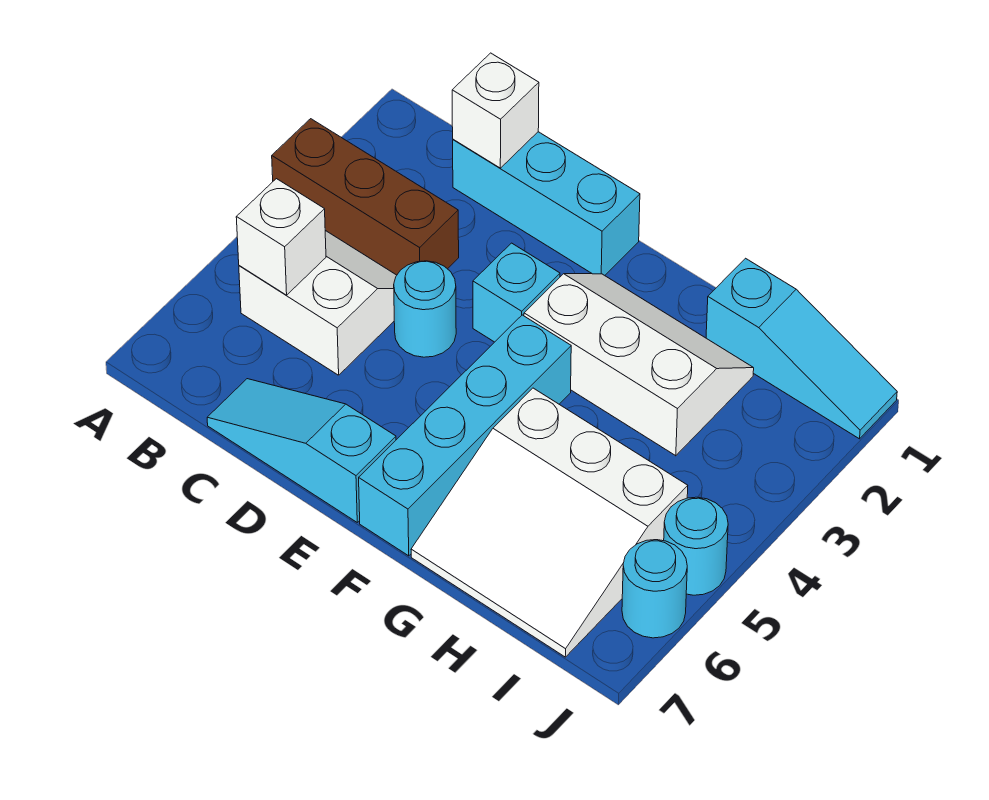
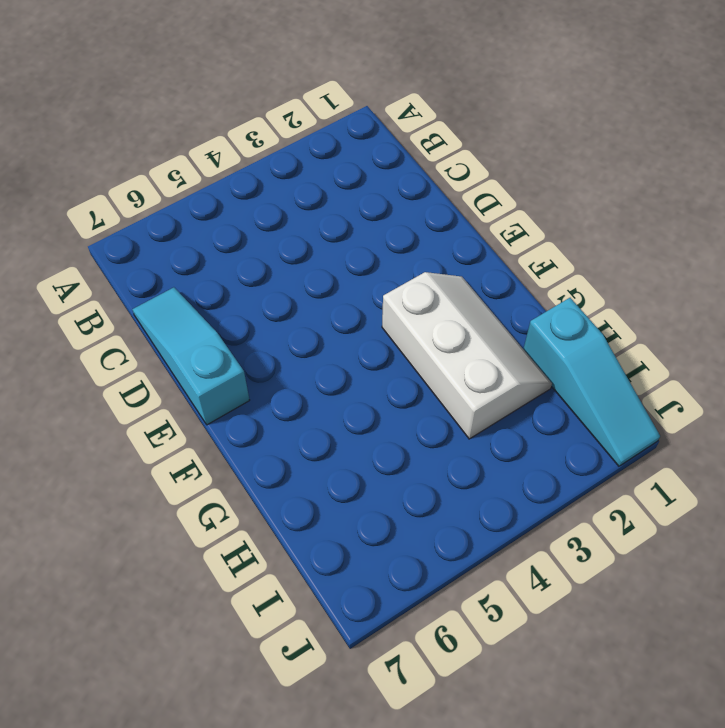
none -> brown brick A3:C3 level 1
none -> white slope B4:C5 level 1 top 5
none -> cyan brick C1:E1 level 1

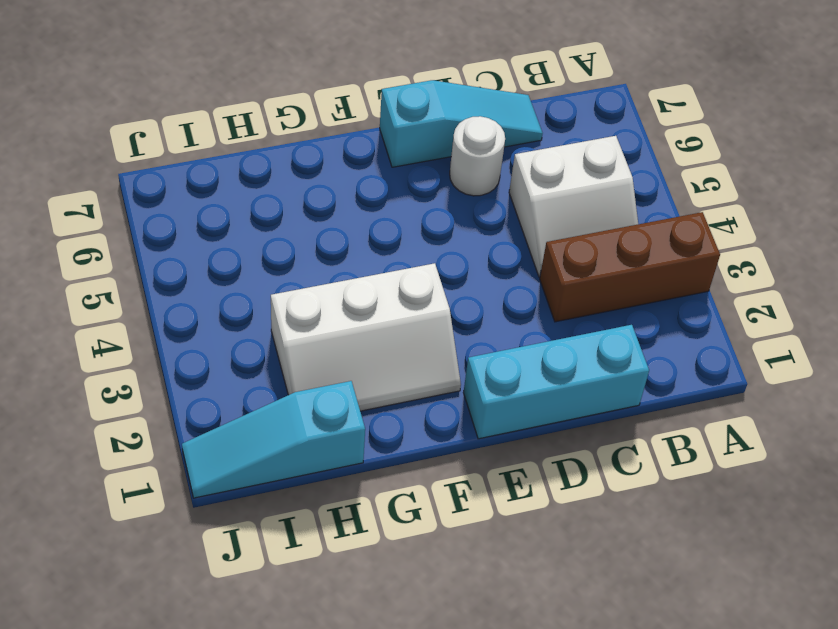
white round brick D6 level 1 -> none
none -> cyan round brick D4 level 1
none -> cyan brick E3 level 1
none -> cyan brick F4:F7 level 1

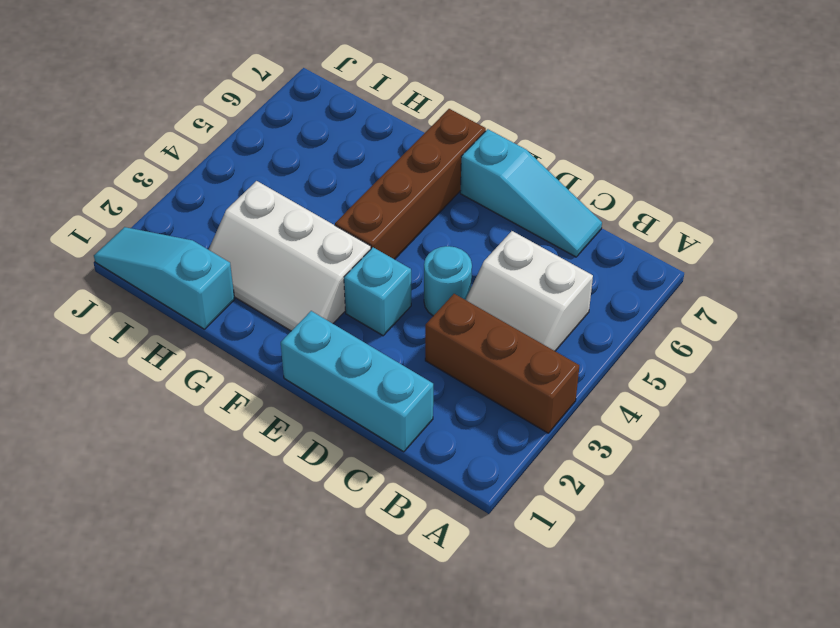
brown brick F4:F7 level 1 -> cyan brick F4:F7 level 1
none -> white slope G5:I7 level 1 top 5
none -> cyan round brick J5 level 1
none -> cyan round brick J6 level 1

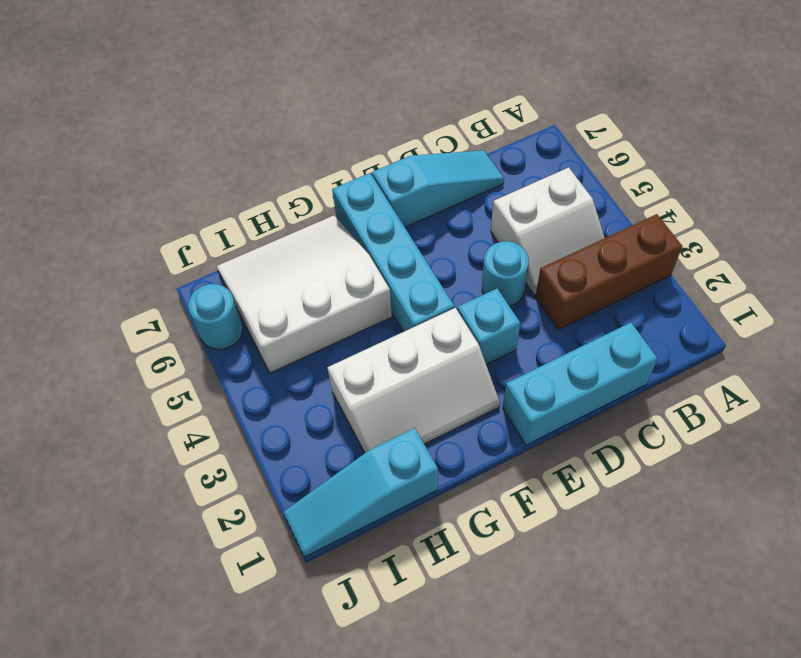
none -> cyan round brick J5 level 1
none -> white brick B5 level 2
none -> white brick C1 level 2

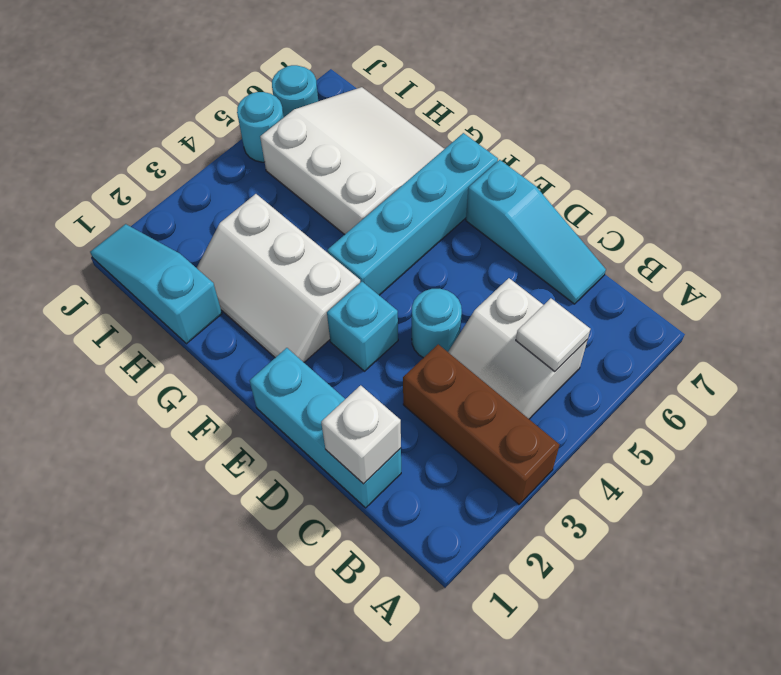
white tile B5 level 2 -> white brick B5 level 2

